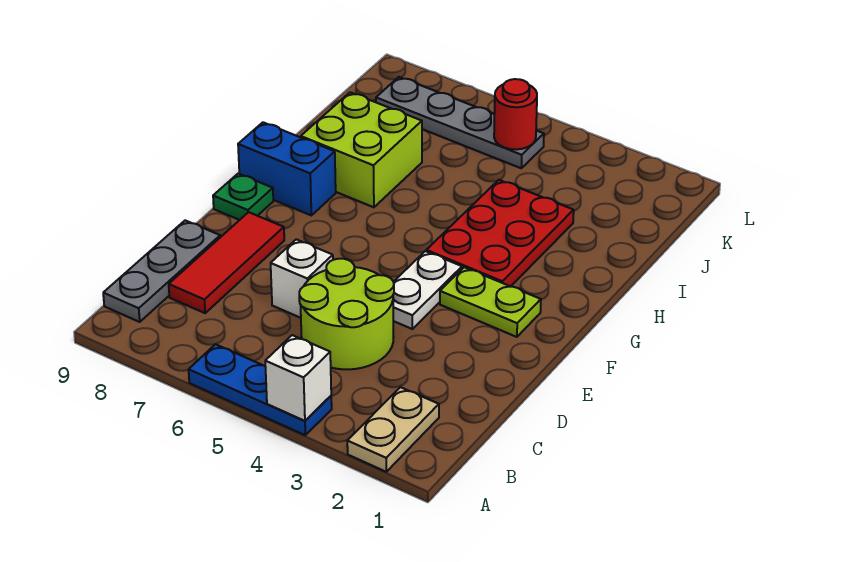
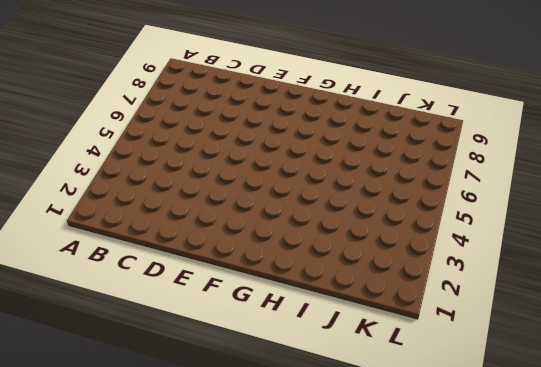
none -> tan plate A2:B2 level 1
none -> blue plate A4:A6 level 1
none -> grey plate B9:D9 level 1

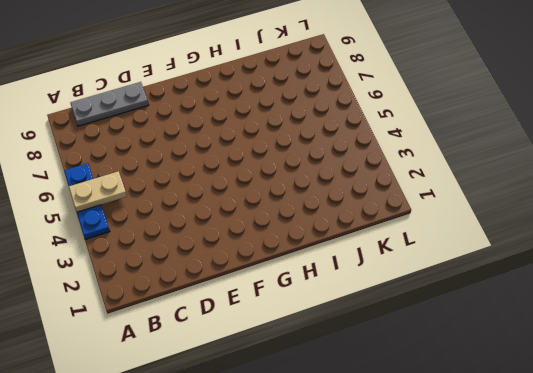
tan plate A5:B5 level 2 -> tan plate A2:B2 level 1
none -> lime round brick C4:D5 level 1
none -> red tile C8:E8 level 1
none -> white brick D6 level 1

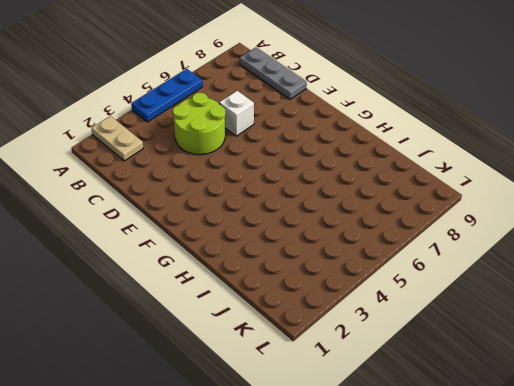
none -> red tile C8:E8 level 1
none -> white plate E4:F4 level 1
none -> lime plate F2:F3 level 1

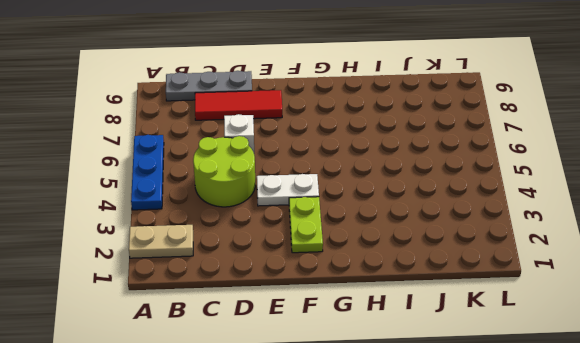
none -> green plate F9 level 1
none -> red plate G3:I4 level 1
none -> blue brick G8:G9 level 1

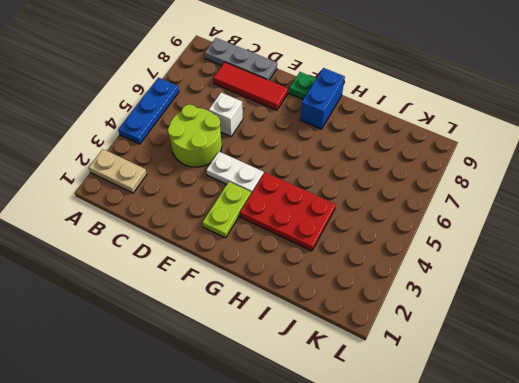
none -> lime brick H7:I8 level 1
none -> grey plate K5:K8 level 1
none -> white brick A4 level 2

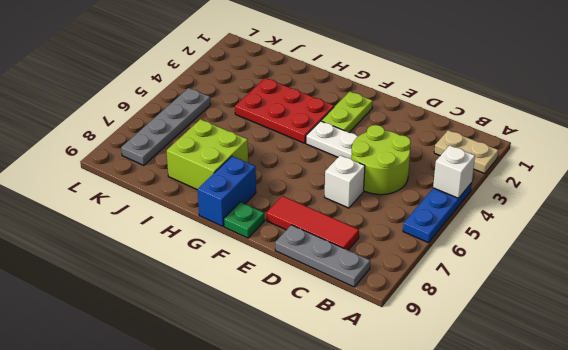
none -> red round brick K5 level 2

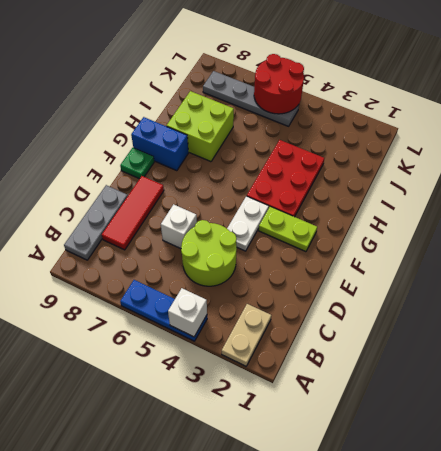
red round brick K5:L6 level 2 -> red round brick K5 level 2

